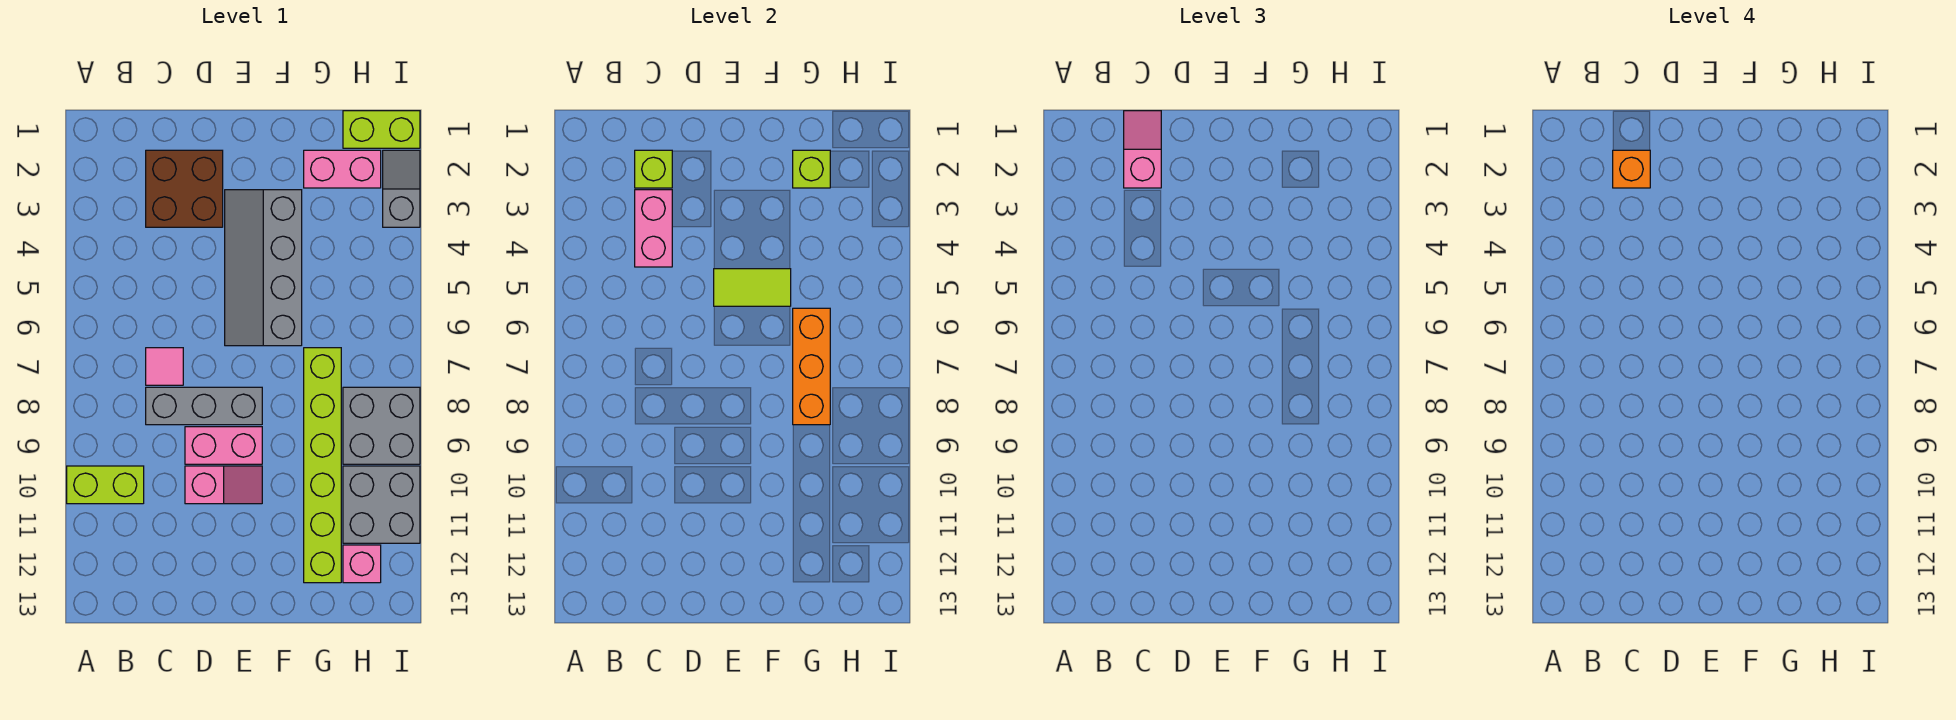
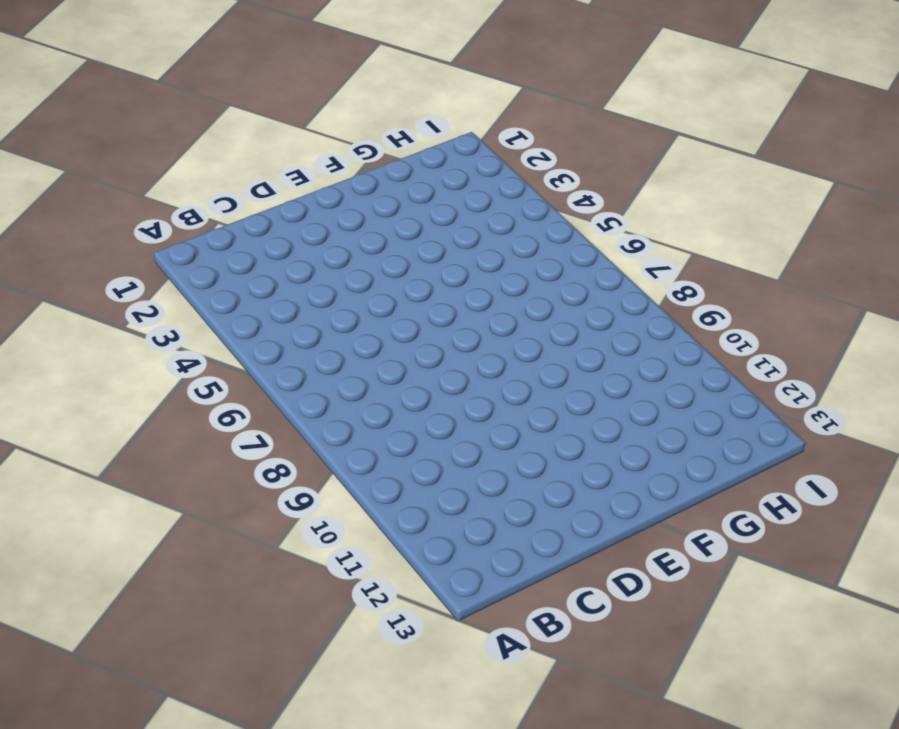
none -> lime brick A10:B10 level 1
none -> brown brick C2:D3 level 1
none -> pink tile C7 level 1

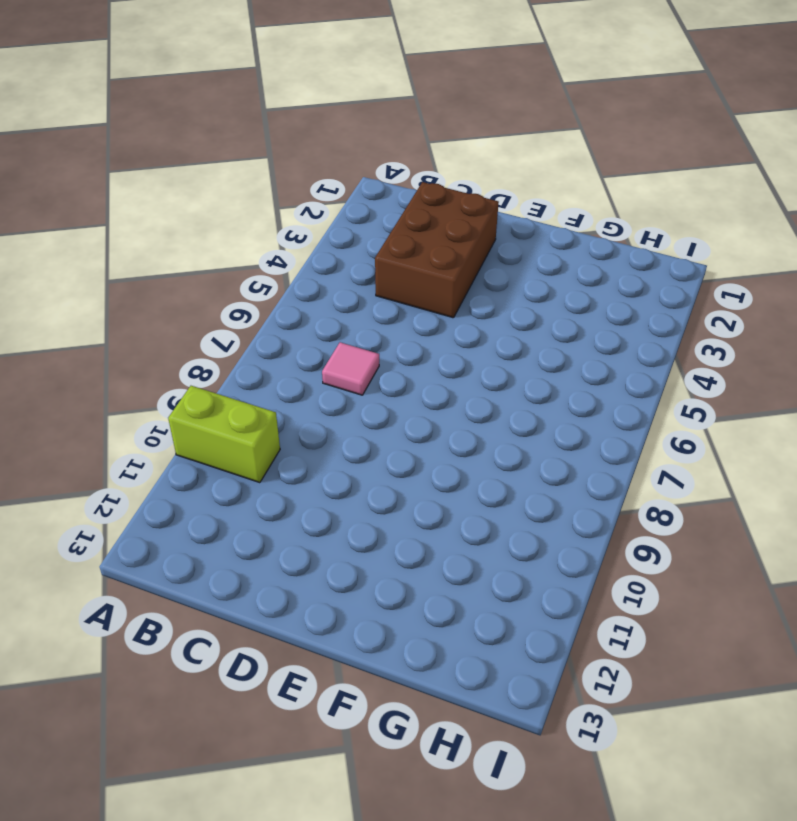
brown brick C2:D4 level 1 -> brown brick C2:D3 level 1
none -> grey brick C8:E8 level 1
none -> pink brick D9:E9 level 1
none -> pink slope D10:E10 level 1 top D

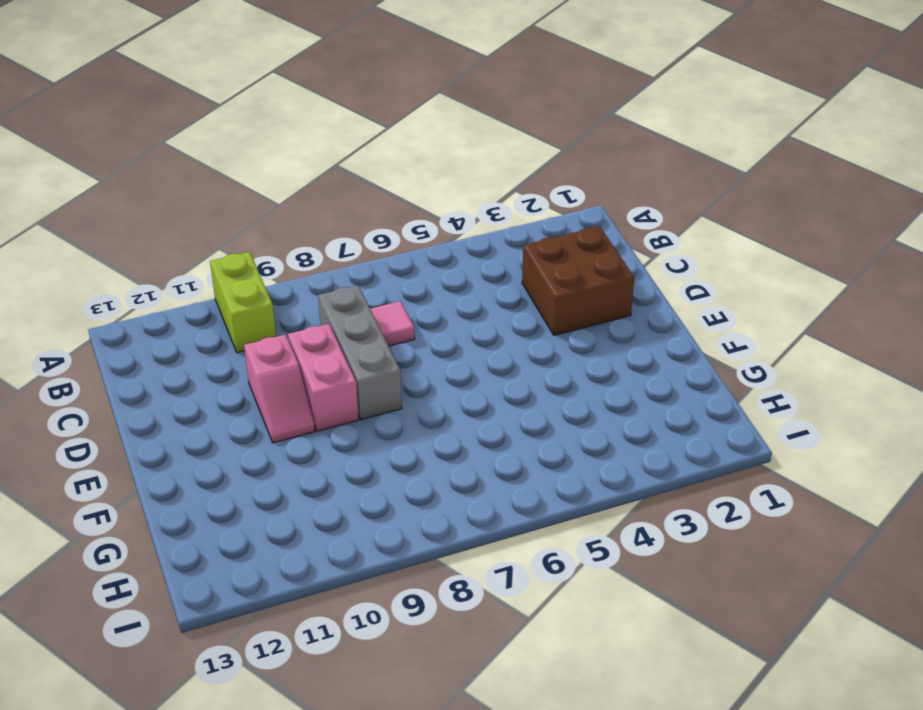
none -> grey slope E3:F6 level 1 top F
none -> pink brick G2:H2 level 1
none -> lime brick G7:G12 level 1

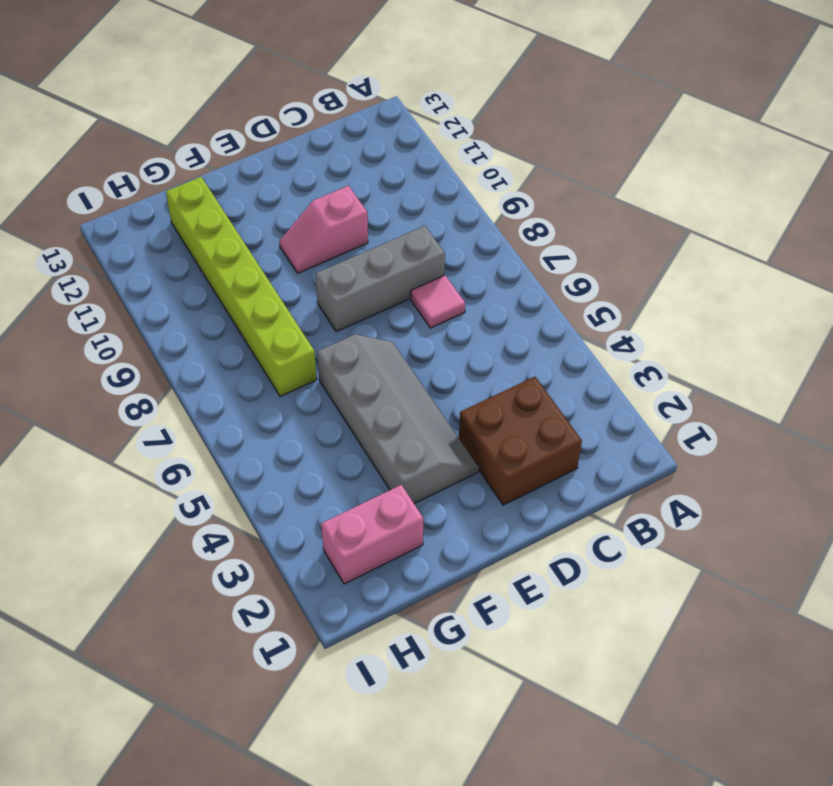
none -> lime brick A10:B10 level 1
none -> pink brick D9:E9 level 1
none -> lime brick H1:I1 level 1

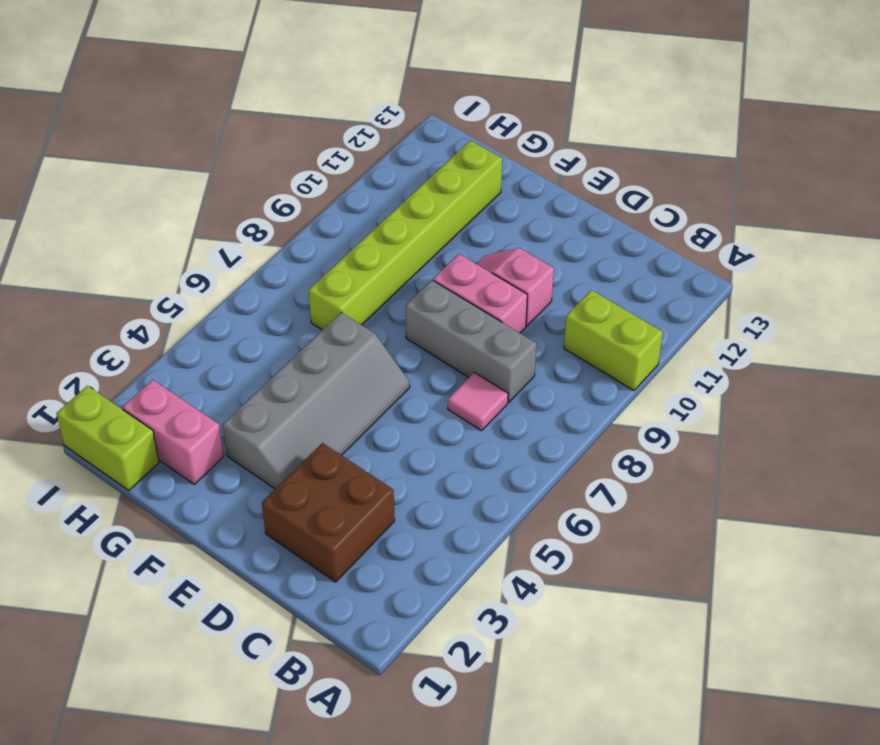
none -> grey brick H8:I9 level 1
none -> grey brick H10:I11 level 1
none -> pink brick H12 level 1

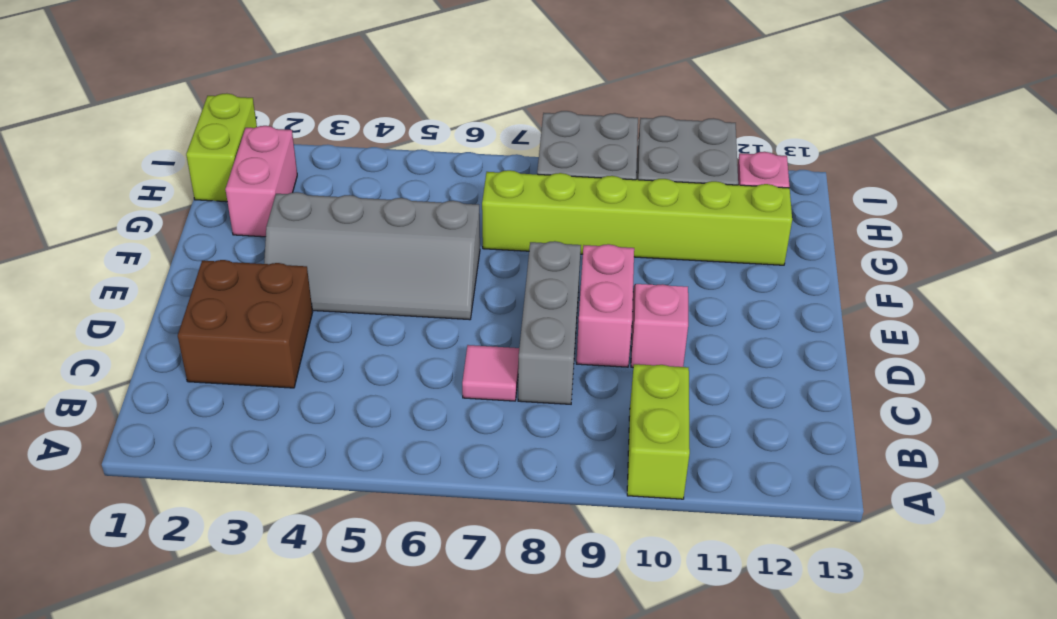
none -> grey slope I2:I3 level 1 top 3
none -> lime brick C2 level 2
none -> pink brick C3:C4 level 2

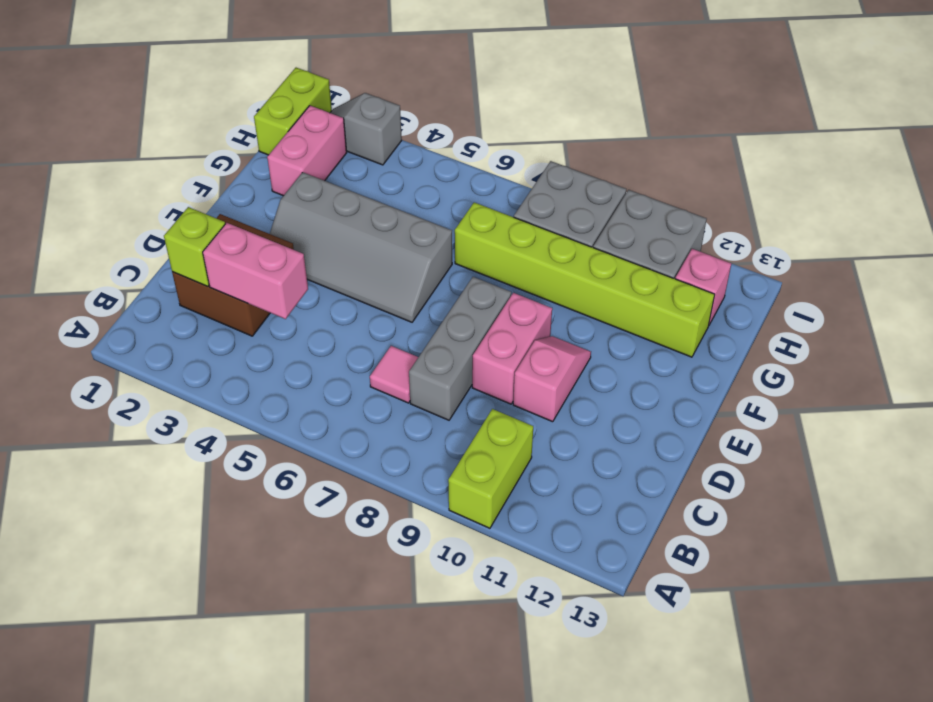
none -> lime tile E5:F5 level 2
none -> lime brick G2 level 2
none -> orange brick G6:G8 level 2

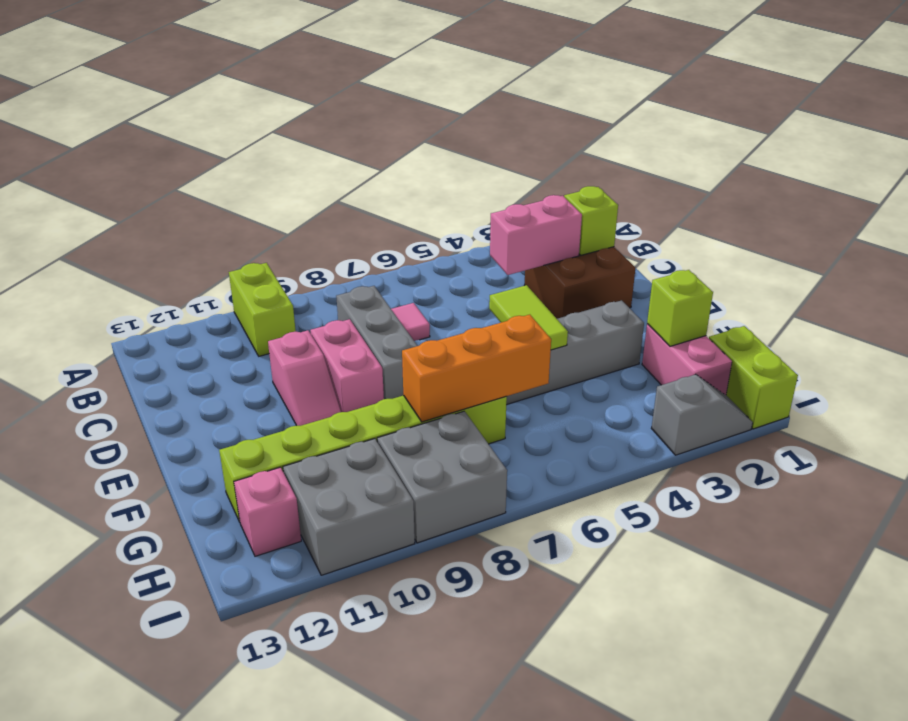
none -> pink slope C1:C2 level 3 top 2
none -> orange brick C2 level 4

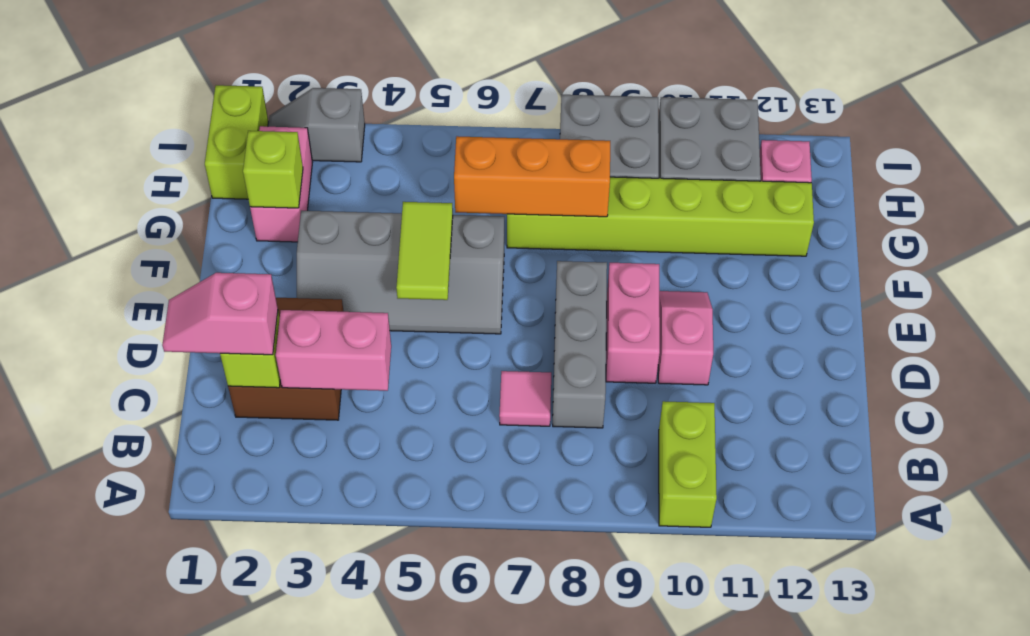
none -> orange brick C2 level 4

